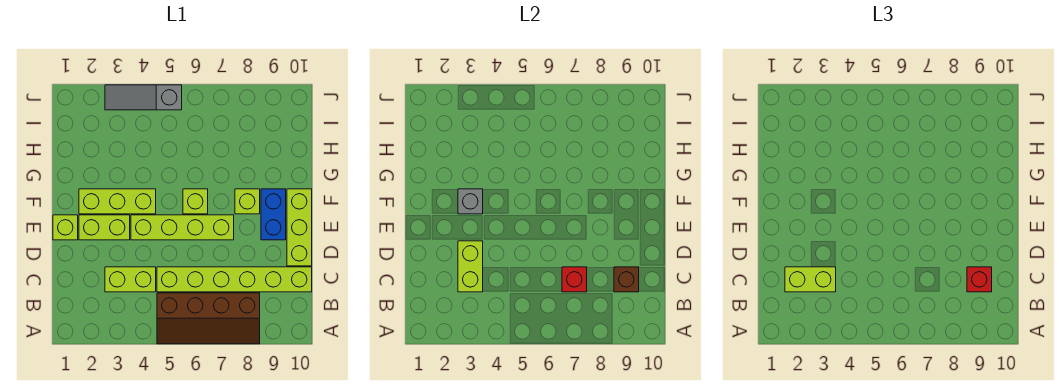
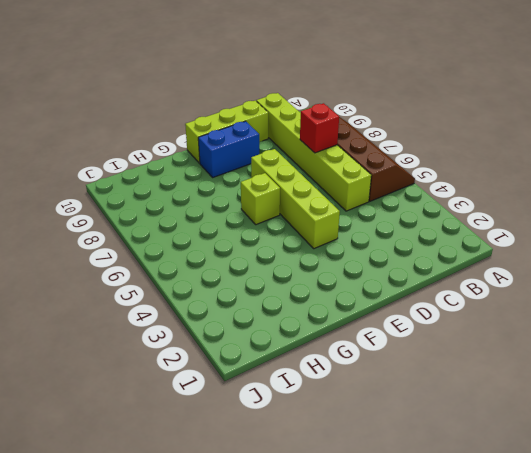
none -> lime brick C3:C4 level 1
none -> lime brick E1 level 1
none -> lime brick E2:E3 level 1

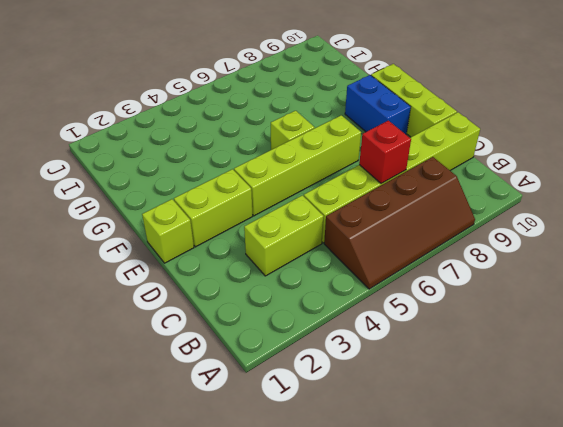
none -> lime brick F2:F4 level 1
none -> lime brick F8 level 1
none -> grey slope J3:J5 level 1 top 5

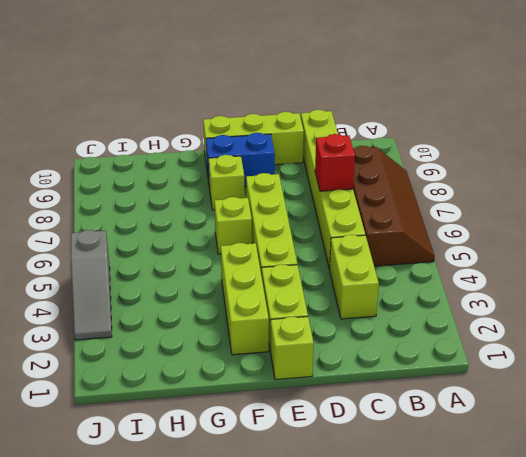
none -> lime brick C3:D3 level 2
none -> brown brick C9 level 2
none -> grey brick F3 level 2

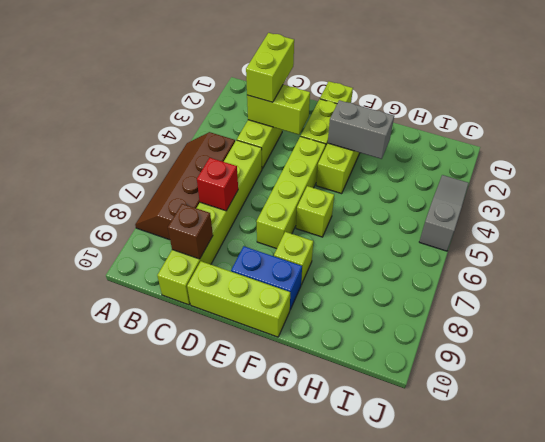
grey brick F3:G3 level 2 -> grey brick F3 level 2
none -> red brick C9 level 3

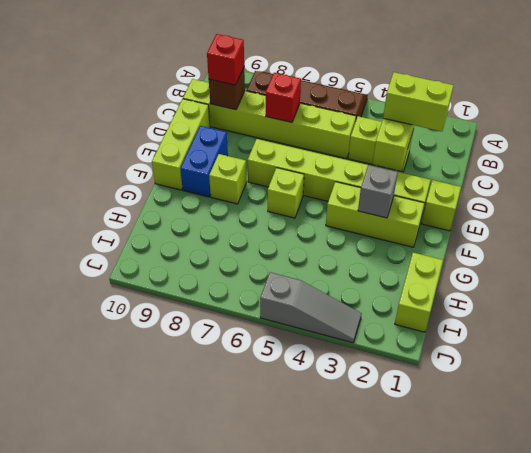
lime brick H1:I1 level 1 -> none

